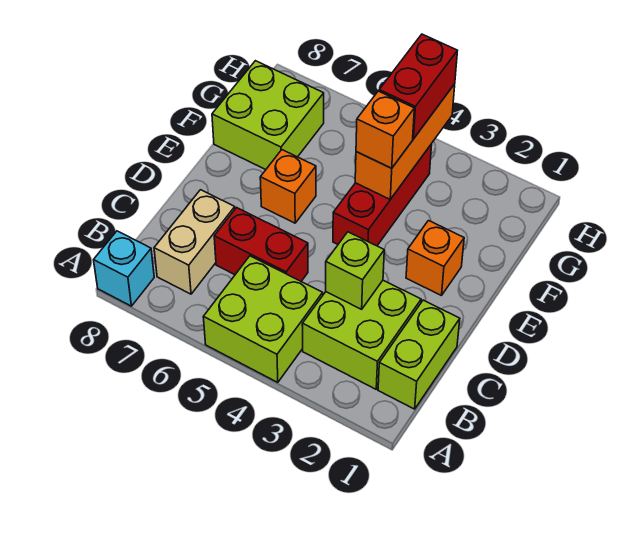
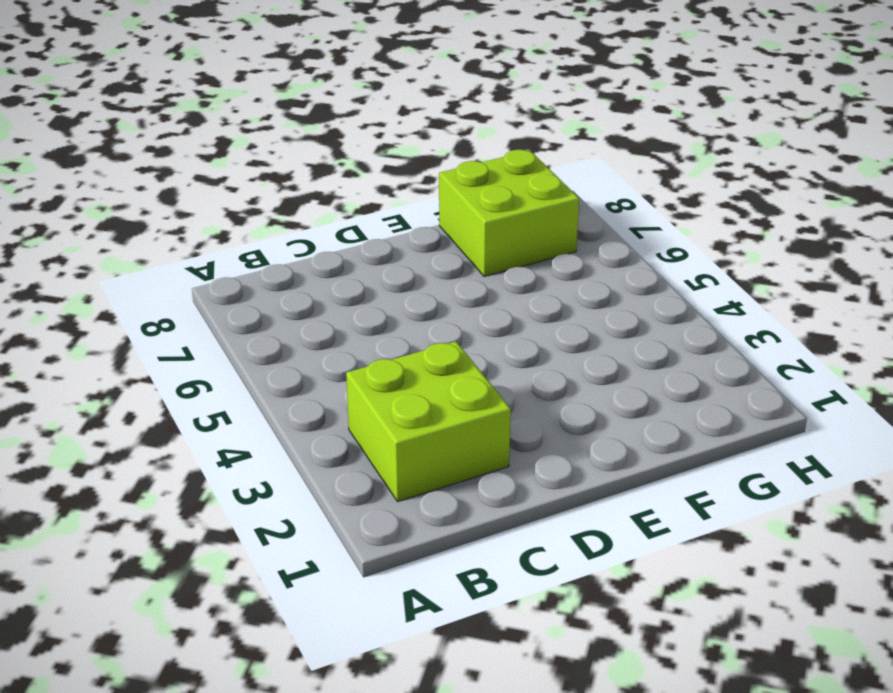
none -> lime brick A4:B5 level 1
none -> cyan brick A8 level 1
none -> lime brick B1:C1 level 1

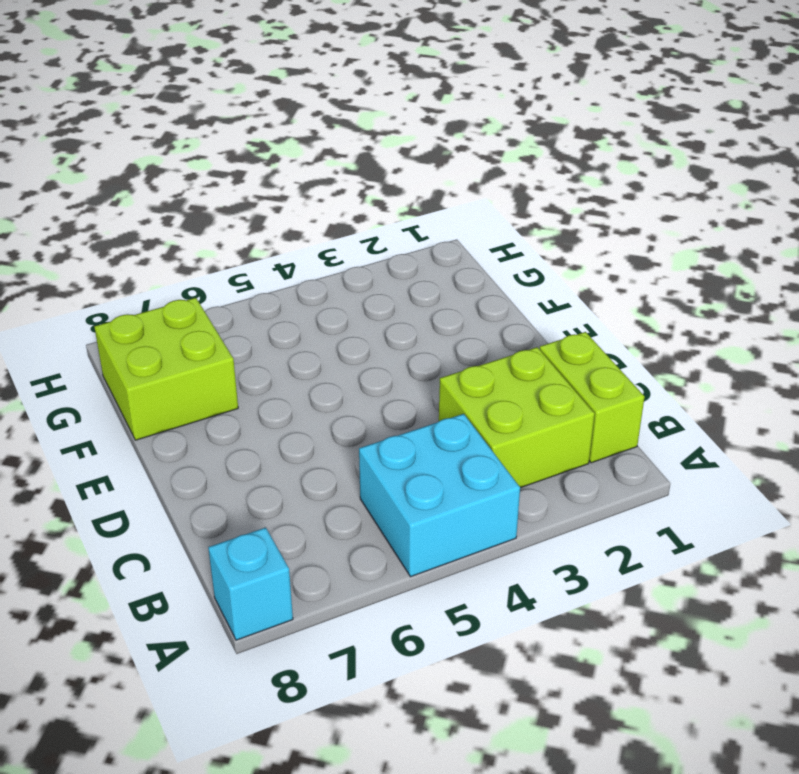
cyan brick A4:B5 level 1 -> lime brick A4:B5 level 1
none -> tan brick B7:C7 level 1
none -> red brick C5:C6 level 1
none -> orange brick E2 level 1

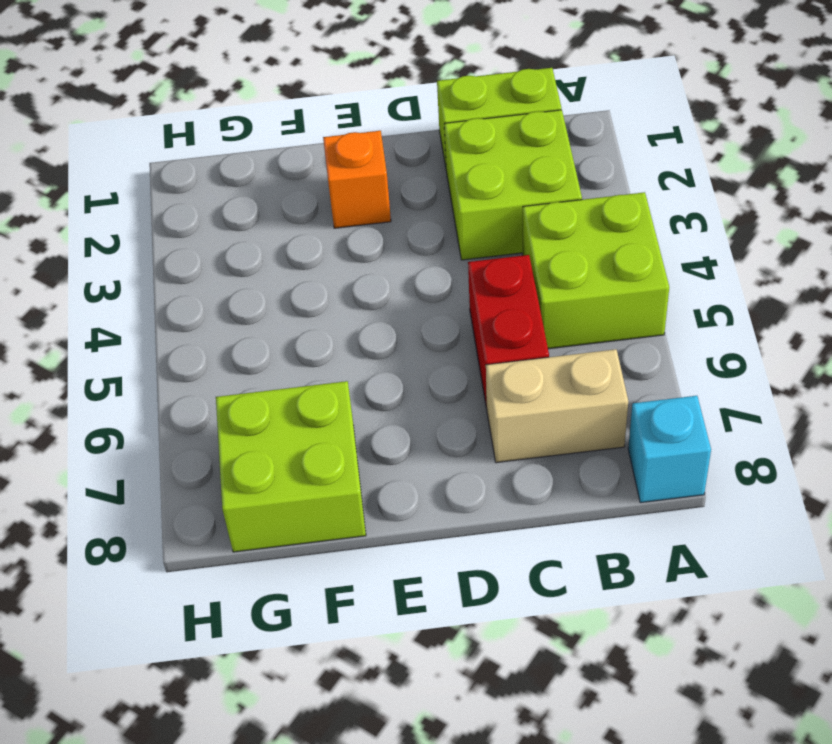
none -> red brick E4:G4 level 1
none -> orange brick E6 level 1
none -> lime brick C3 level 2

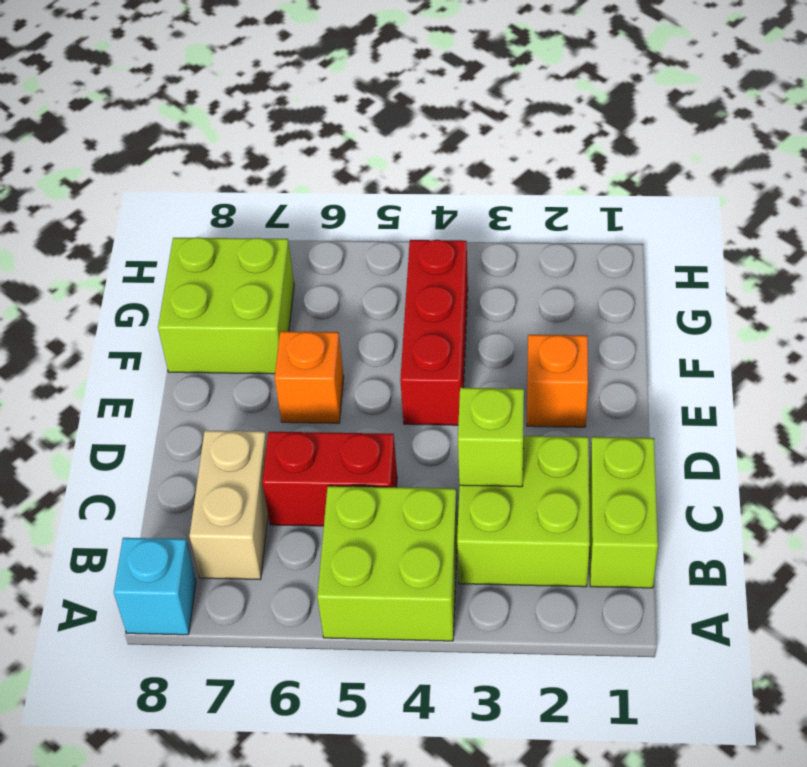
none -> orange brick F4:H4 level 2
none -> orange brick F4 level 3
none -> red brick G4:H4 level 3

